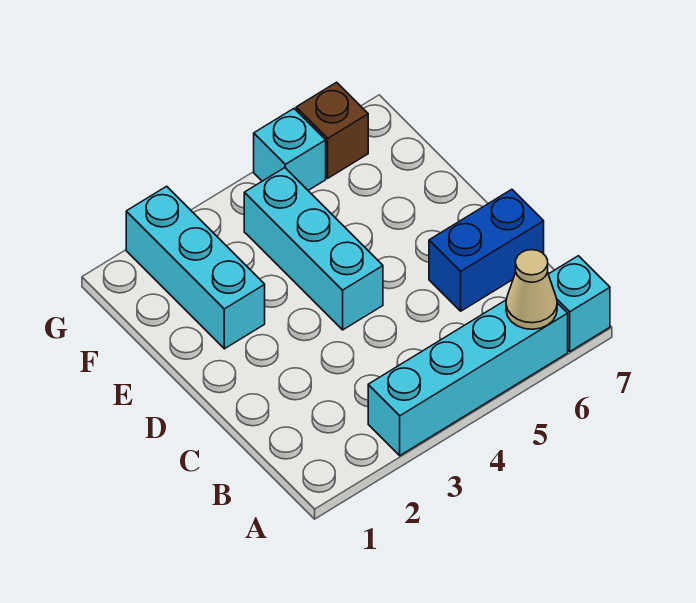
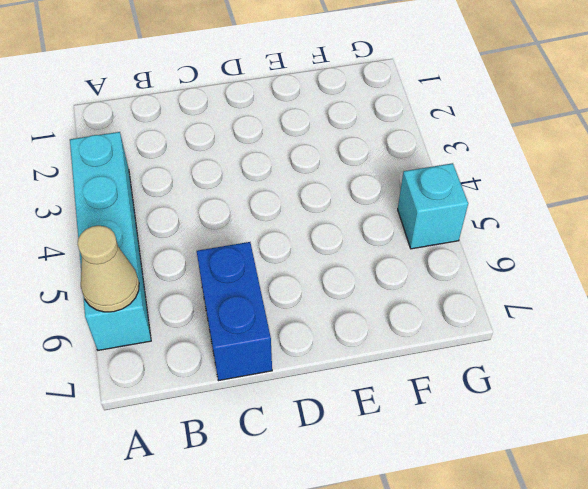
none -> cyan brick A7 level 1
none -> cyan brick D4:F4 level 1

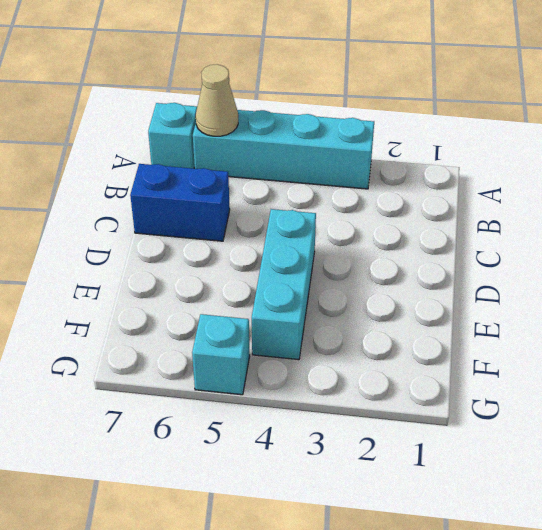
none -> cyan brick E2:G2 level 1
none -> brown brick G6 level 1

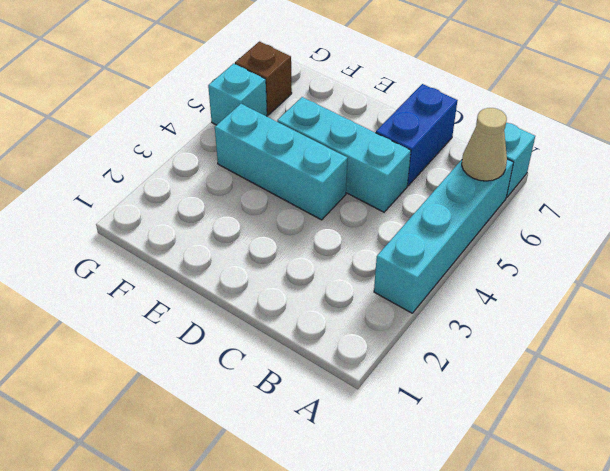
cyan brick C5:E5 level 1 -> cyan brick E2:G2 level 1

